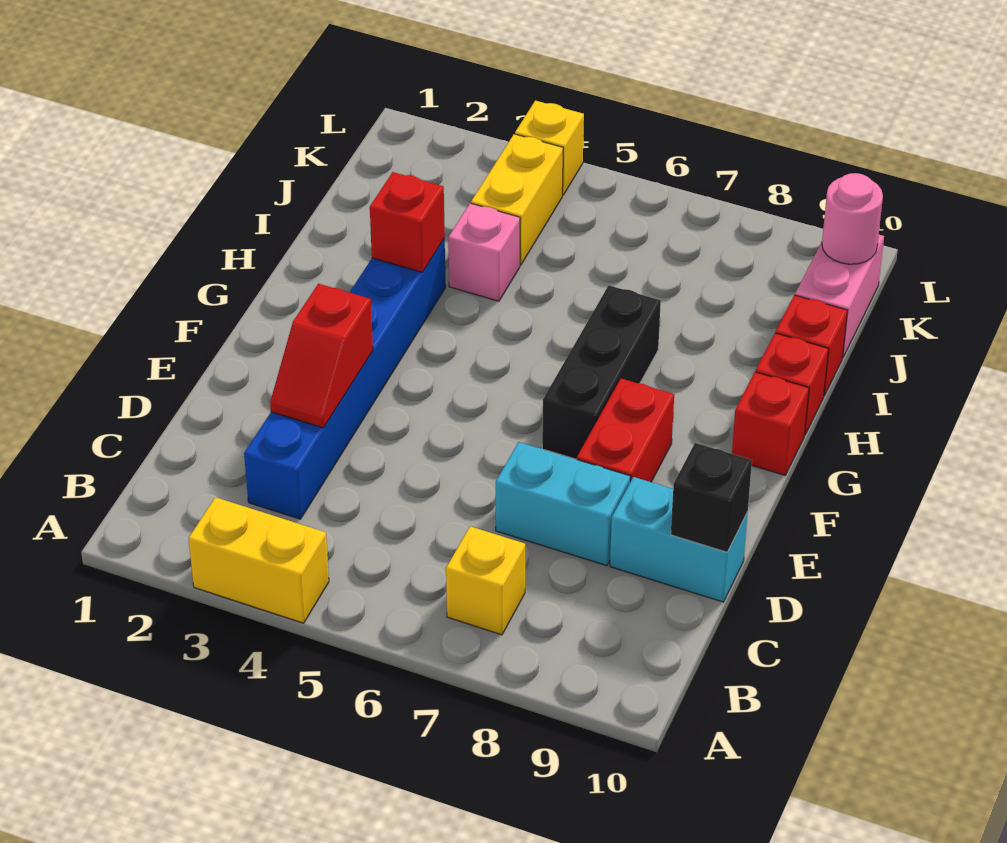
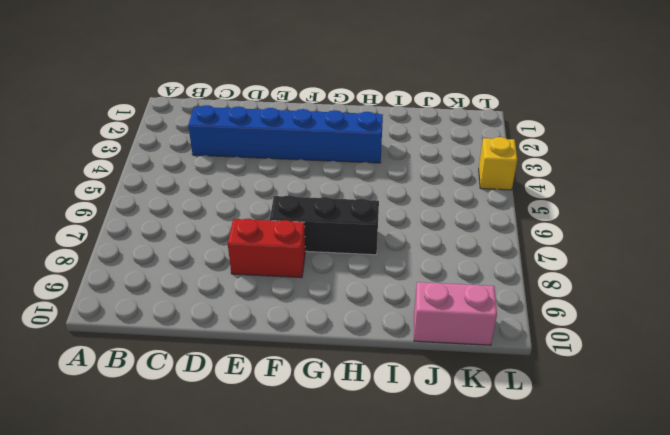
none -> yellow brick A3:A4 level 1
none -> yellow brick B7 level 1
none -> cyan brick D7:D8 level 1

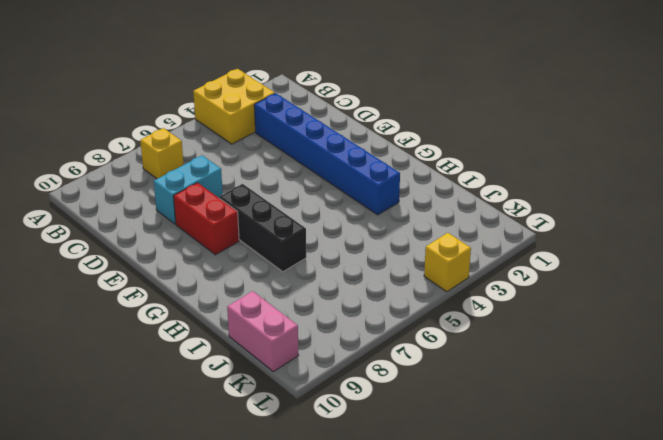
yellow brick A3:B4 level 1 -> yellow brick A3:A4 level 1
none -> cyan brick D9:D10 level 1
none -> red brick G10 level 1
none -> red brick H10 level 1

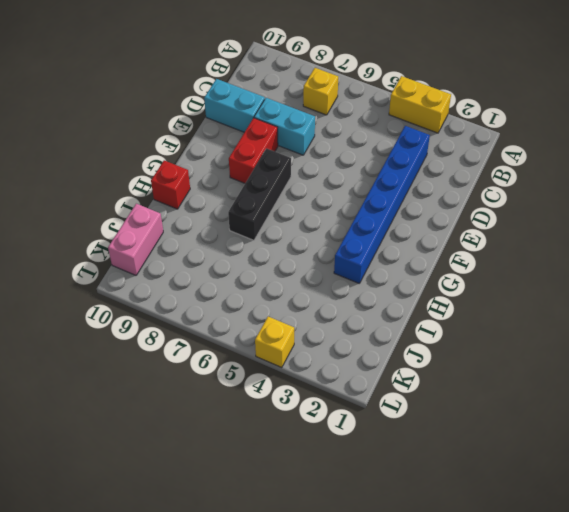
none -> red brick G10 level 1
none -> pink brick I4 level 1
none -> red brick I10 level 1

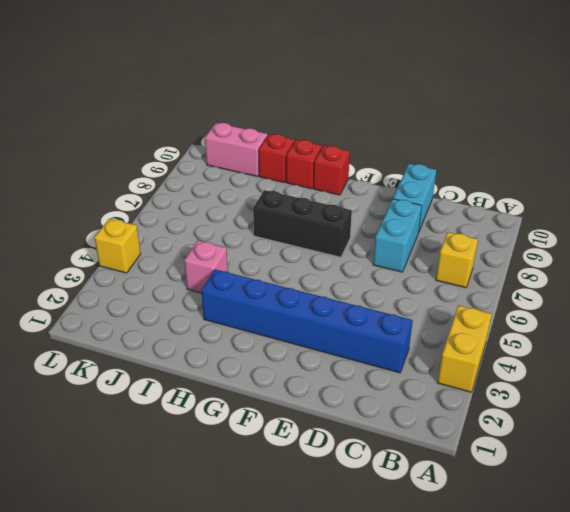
none -> red brick E8:F8 level 1
none -> yellow brick J4:K4 level 1
none -> red slope D3:E3 level 2 top E

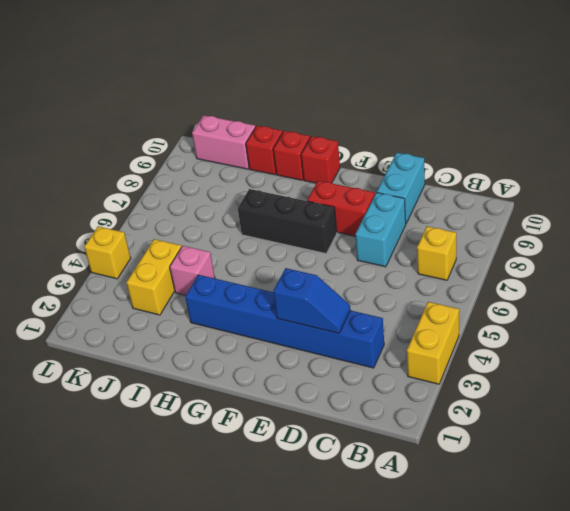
blue slope D3:E3 level 2 top E -> red slope D3:E3 level 2 top E
yellow brick J3:J4 level 1 -> yellow brick J4:K4 level 1
none -> black brick D10 level 2
none -> red brick H3 level 2
none -> pink round brick K10 level 2

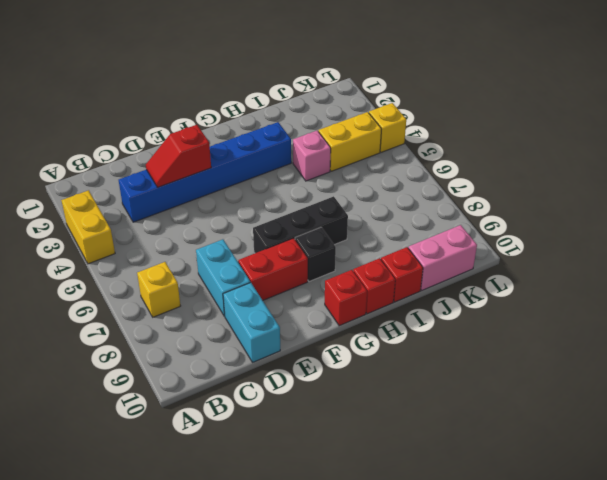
black brick G8 level 1 -> black brick D10 level 2
none -> red brick H3 level 2
none -> pink round brick K10 level 2

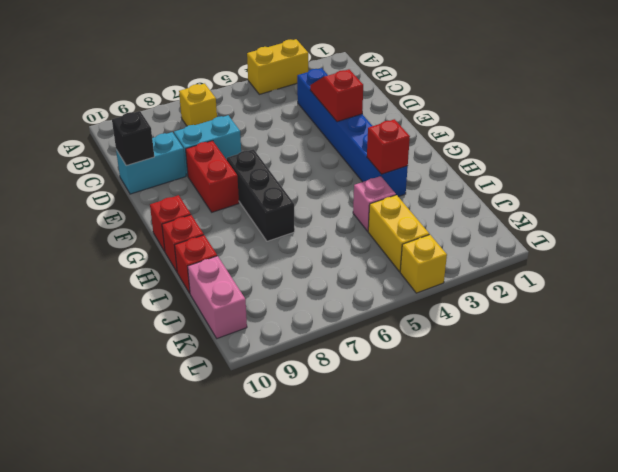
none -> pink round brick K10 level 2

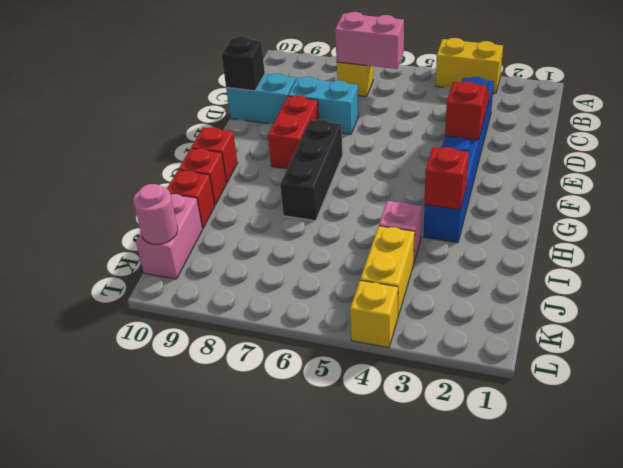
pink brick B6:B7 level 2 -> none

